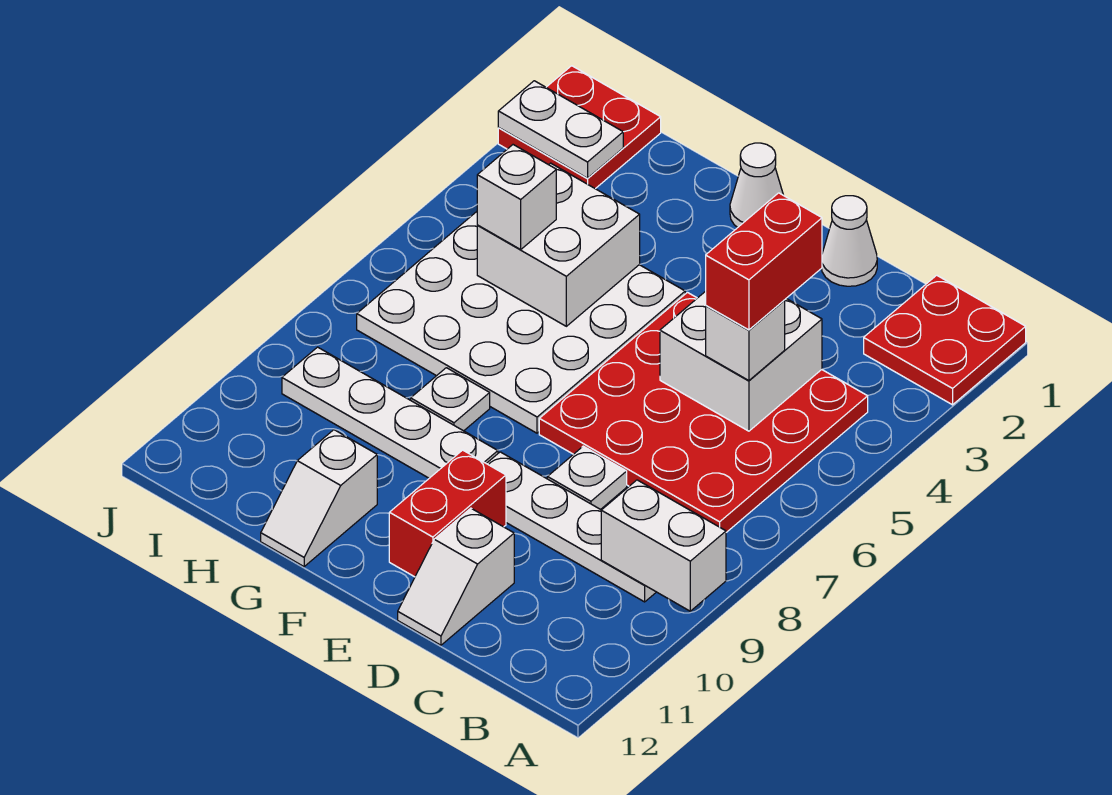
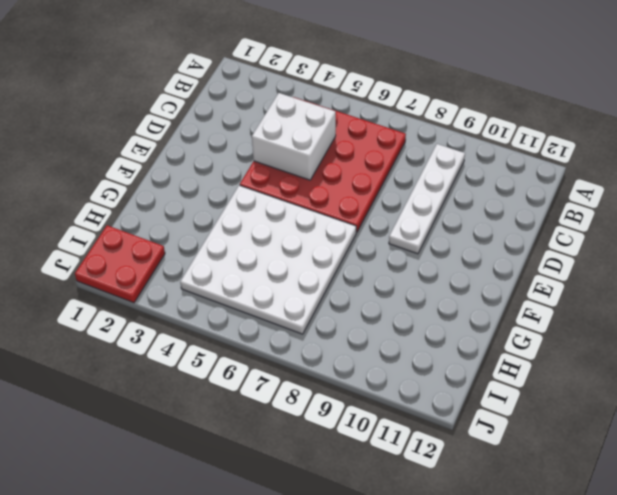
none -> red plate A1:B2 level 1
none -> white cone D1 level 1
none -> white plate D8 level 1

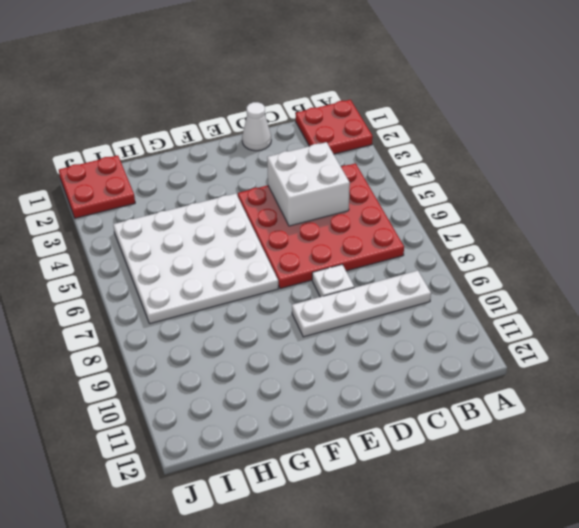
none -> white slope D11:D12 level 1 top 11
none -> red brick E10:E11 level 1
none -> white cone F1 level 1

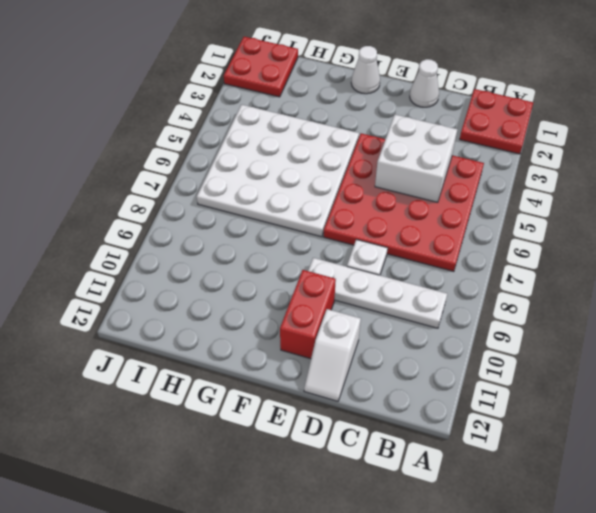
none -> white plate F9:I9 level 1
none -> white plate G8 level 1
none -> white slope G11:G12 level 1 top 11

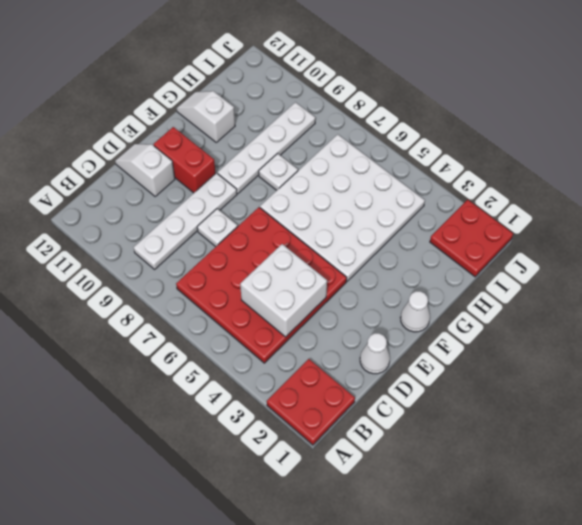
none -> white brick A9:B9 level 2
none -> white brick G4:H5 level 2
none -> white plate I2:J2 level 2

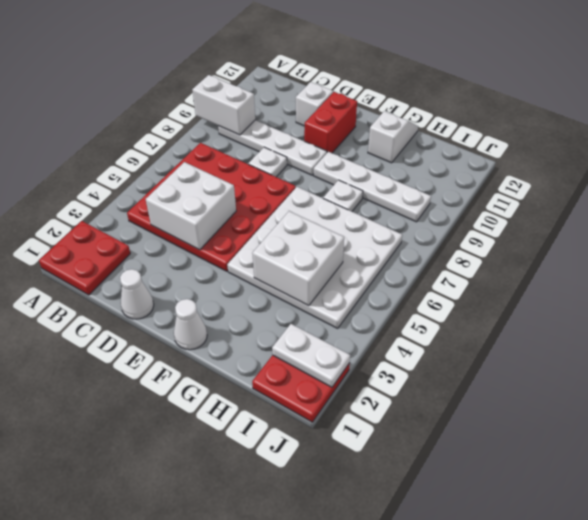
none -> white brick C5 level 3
none -> white brick H5 level 3
none -> red brick C4:C5 level 4

